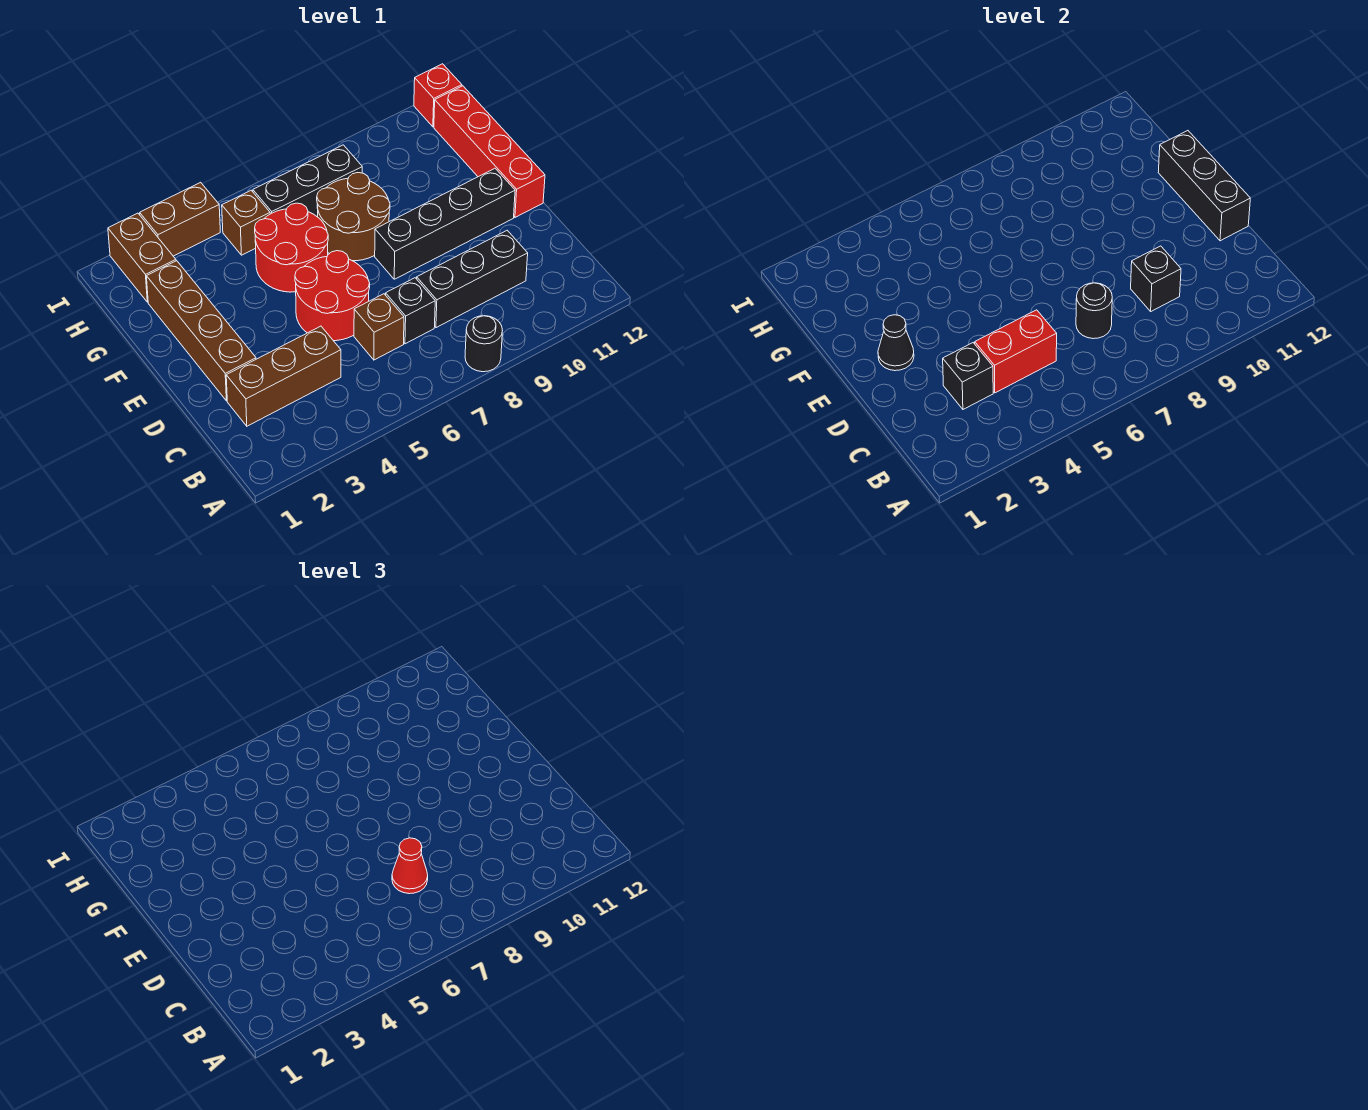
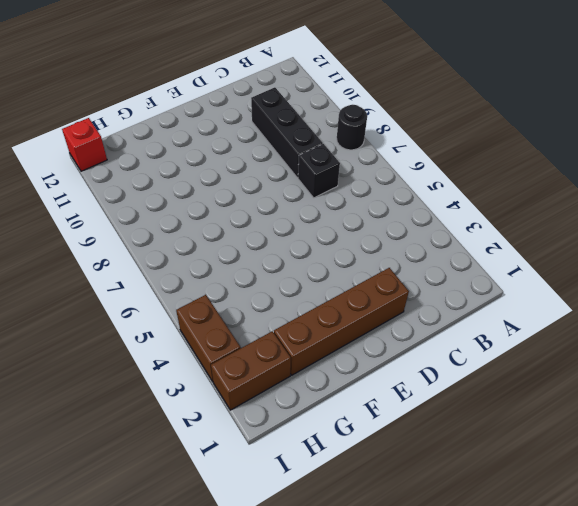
none -> brown brick C2:C4 level 1
none -> brown brick C6 level 1
none -> red round brick D5:E6 level 1

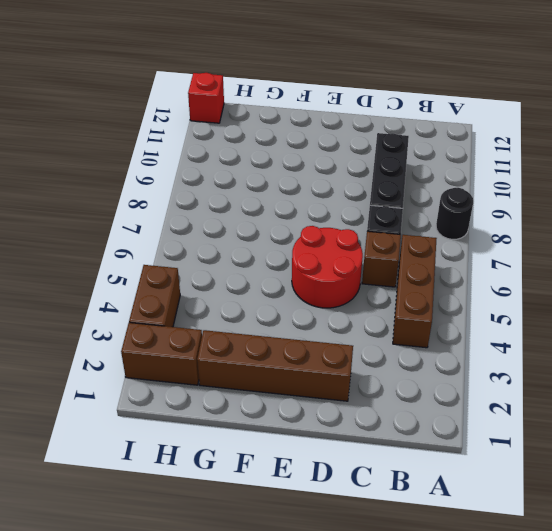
brown brick B4:B6 level 1 -> brown brick C2:C4 level 1
none -> black brick E8:E11 level 1
none -> red brick E12:H12 level 1
none -> red round brick F5:G6 level 1

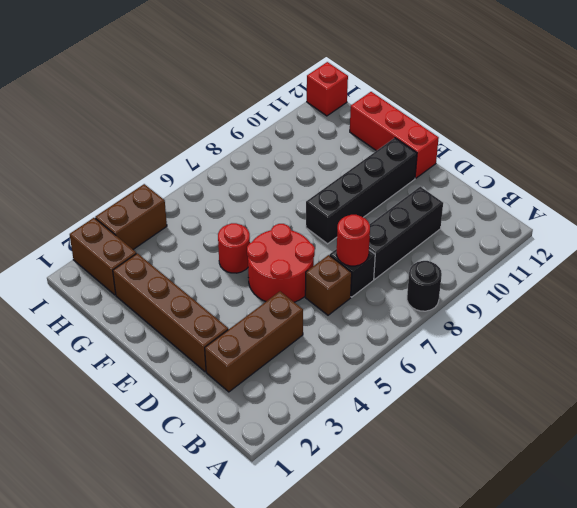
red round brick C7 level 2 -> black round brick C7 level 2
red brick E12:G12 level 1 -> red brick E12:H12 level 1
red round brick F5 level 1 -> red round brick F5:G6 level 1
none -> brown round brick F7:G8 level 1
none -> brown brick H5 level 1
none -> black brick H6:H8 level 1

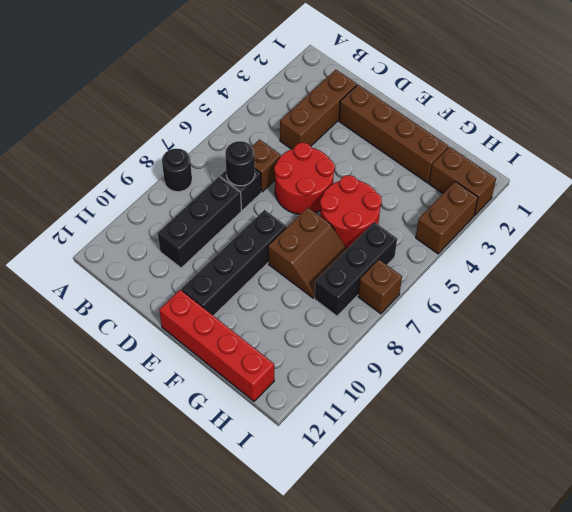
brown slope F7:G8 level 1 top F -> brown round brick F7:G8 level 1
brown brick I7 level 1 -> brown brick H5 level 1
none -> red brick I12 level 1
none -> black brick C3 level 2
none -> red brick C4:C5 level 2

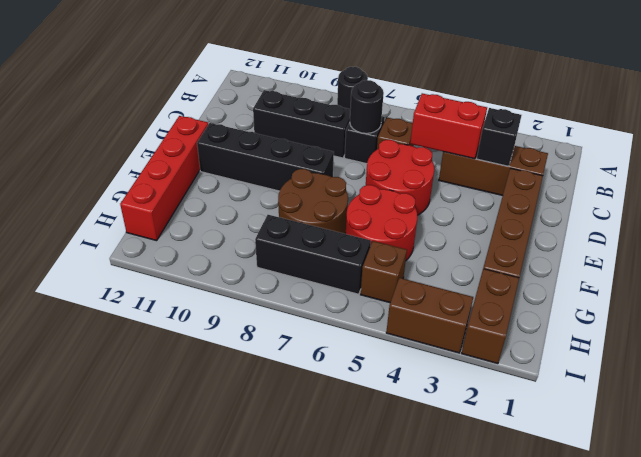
none -> red brick I12 level 1
none -> black brick C9 level 2
none -> black brick D12:F12 level 2

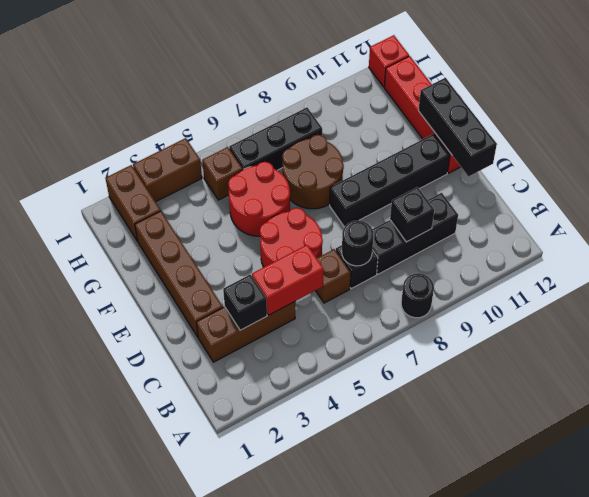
none -> black cone E2 level 2
none -> red cone C7 level 3

